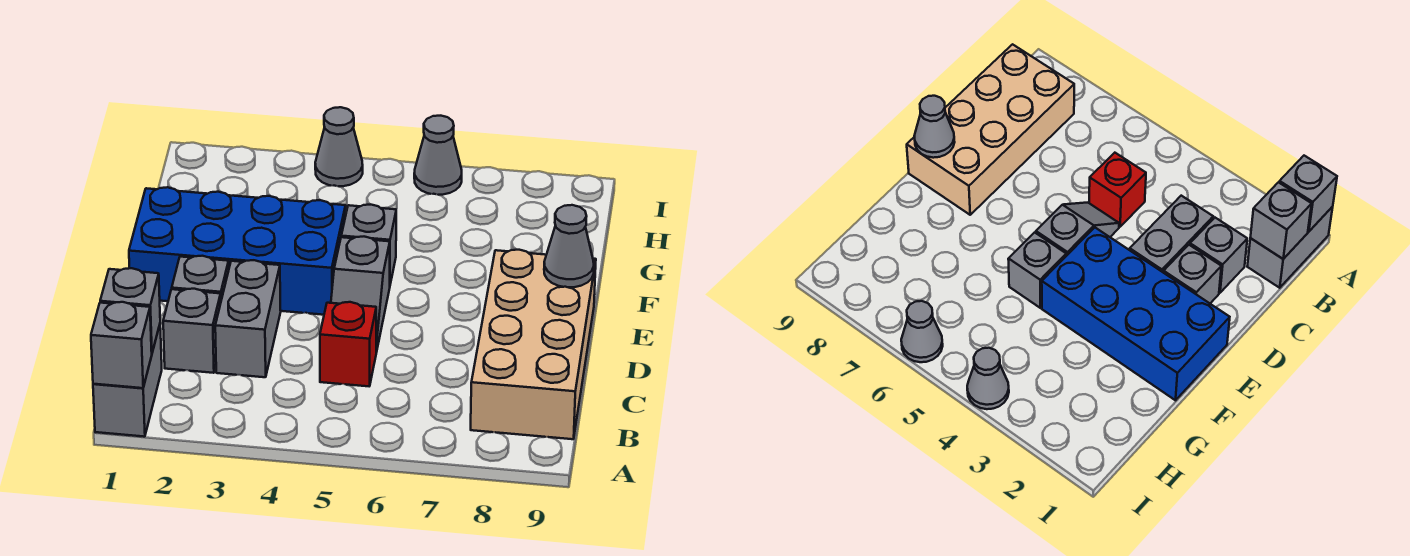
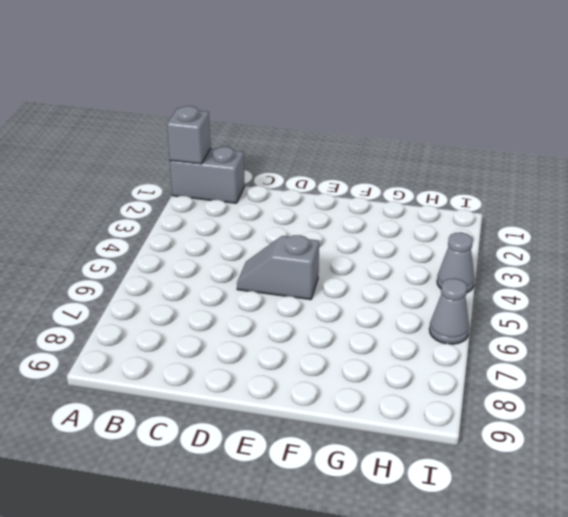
none -> tan brick B8:E9 level 1
none -> grey brick C2 level 1
none -> grey brick C3:D3 level 1

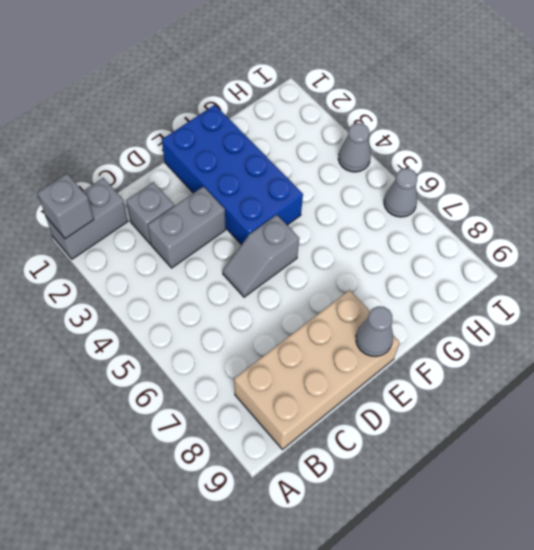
none -> red brick C5 level 1
none -> grey brick D2 level 1
none -> grey brick F5 level 1

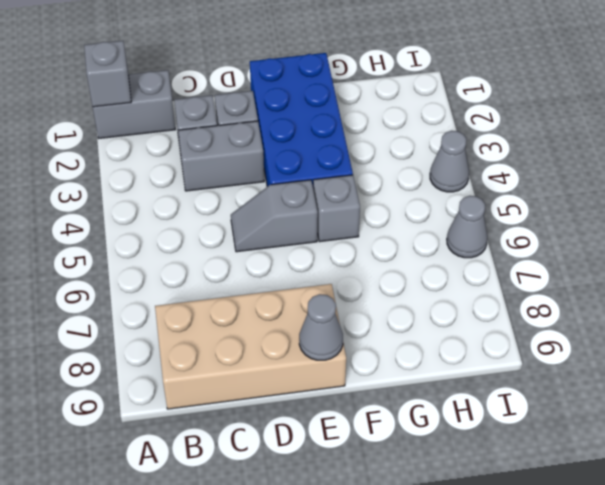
none -> red brick C5 level 1
none -> grey brick B1 level 2

